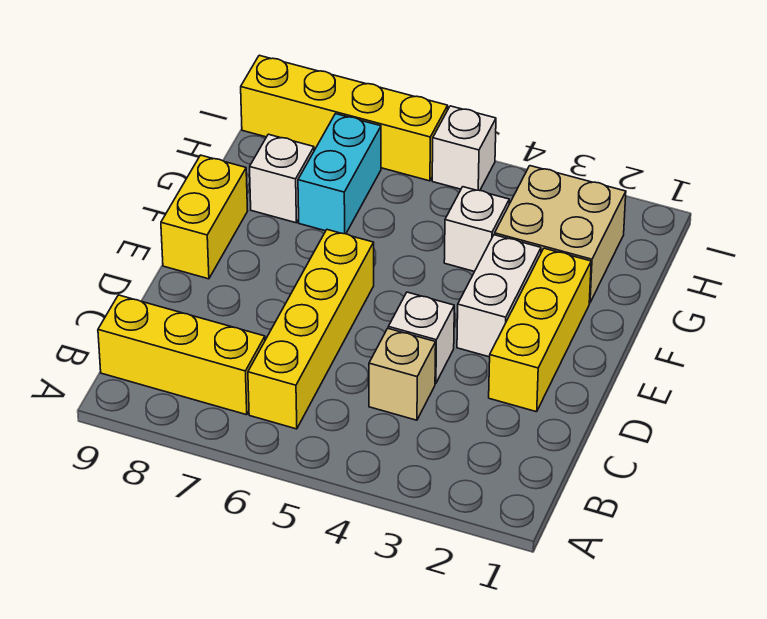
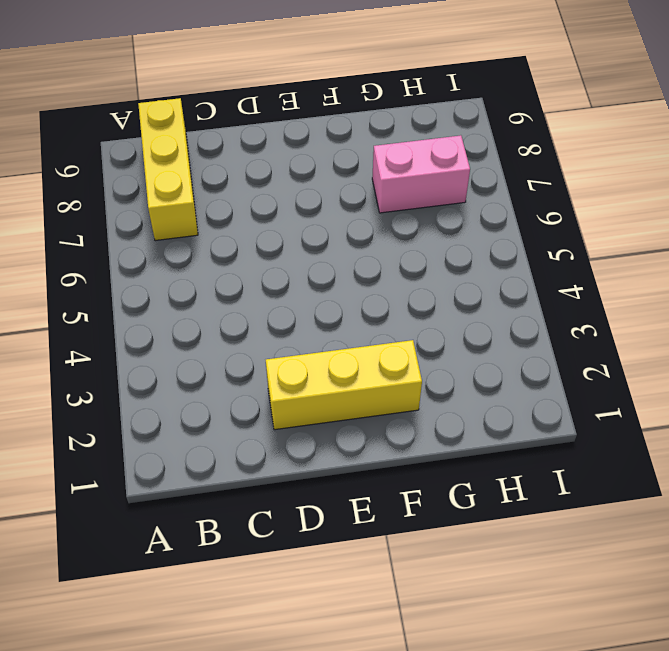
pink brick G7:H7 level 1 -> cyan brick G7:H7 level 1
none -> yellow brick B6:E6 level 1
none -> tan brick C4 level 1
none -> white brick D4 level 1

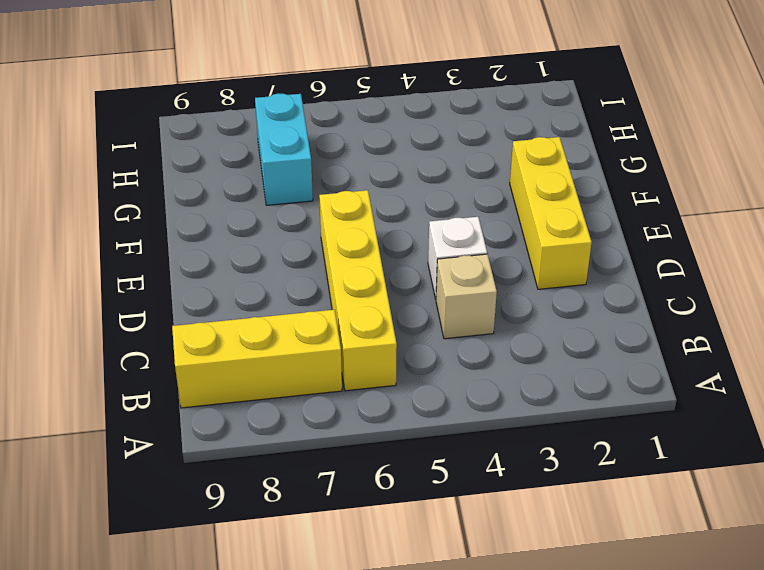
none -> white brick E3:F3 level 1
none -> yellow brick E9:F9 level 1
none -> tan brick G2:H3 level 1

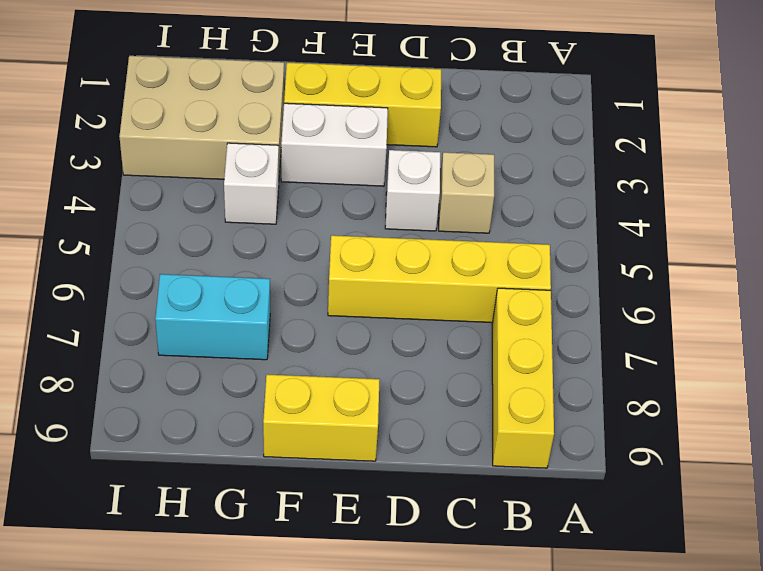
tan brick G2:I3 level 1 -> tan brick G2:H3 level 1
none -> white brick G8 level 1
none -> white brick I5 level 1
none -> yellow brick I6:I9 level 1

